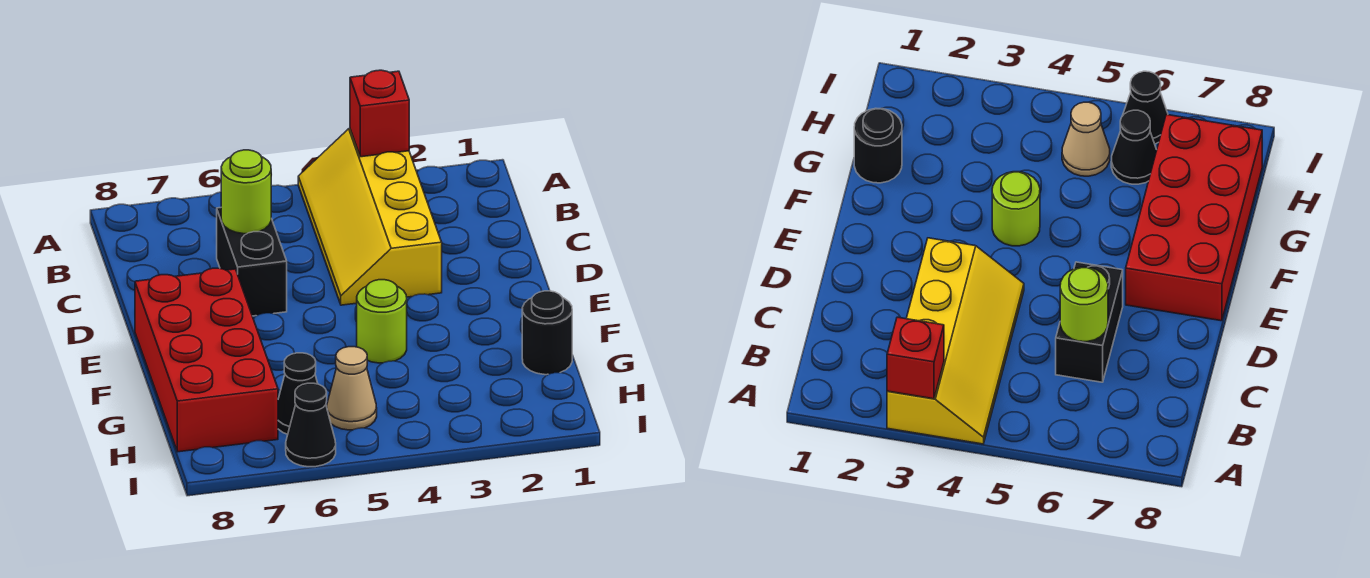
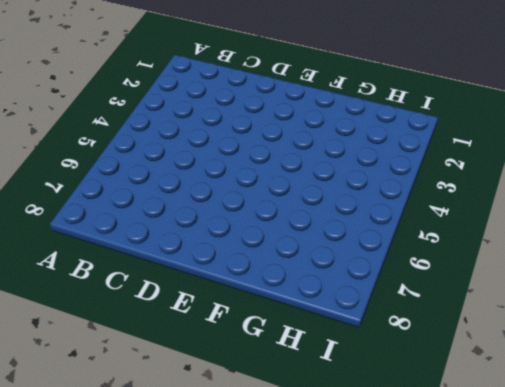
none -> yellow slope A3:D4 level 1 top 3
none -> black brick C6:D6 level 1

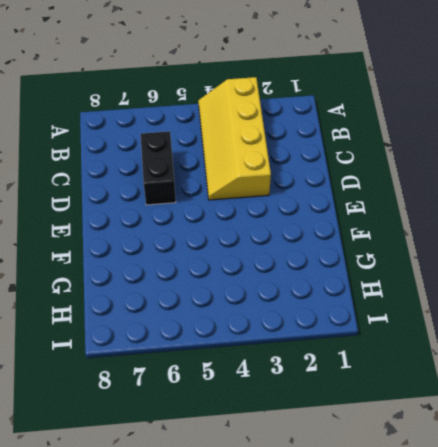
none -> red brick E7:H8 level 1
none -> lime round brick F4 level 1

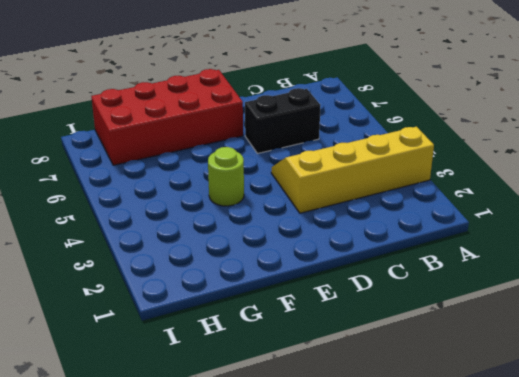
none -> black round brick G1 level 1
none -> tan cone H5 level 1

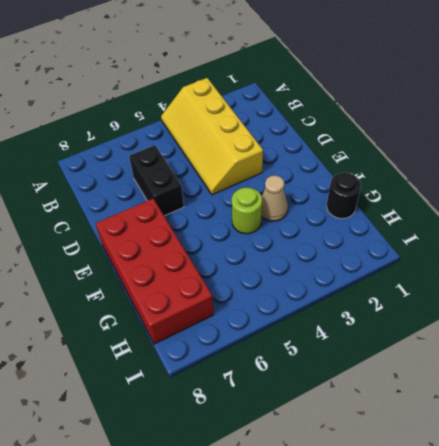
tan cone F3 level 1 -> tan cone H5 level 1
none -> black cone H6 level 1
none -> black cone I6 level 1

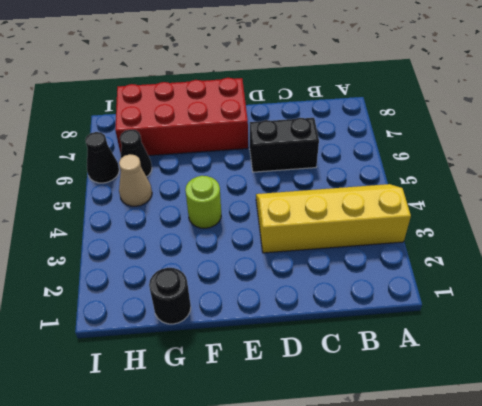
none -> red brick A3 level 2
none -> lime round brick C6 level 2

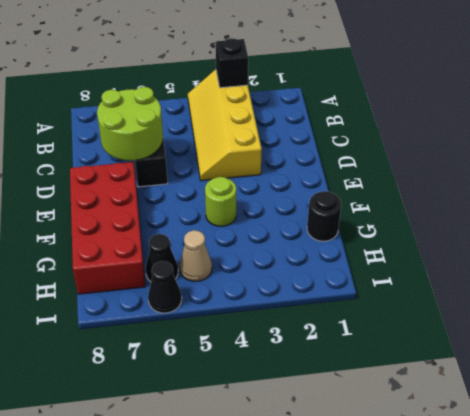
black brick A3 level 2 -> red brick A3 level 2
lime round brick C6:D7 level 2 -> lime round brick C6 level 2

